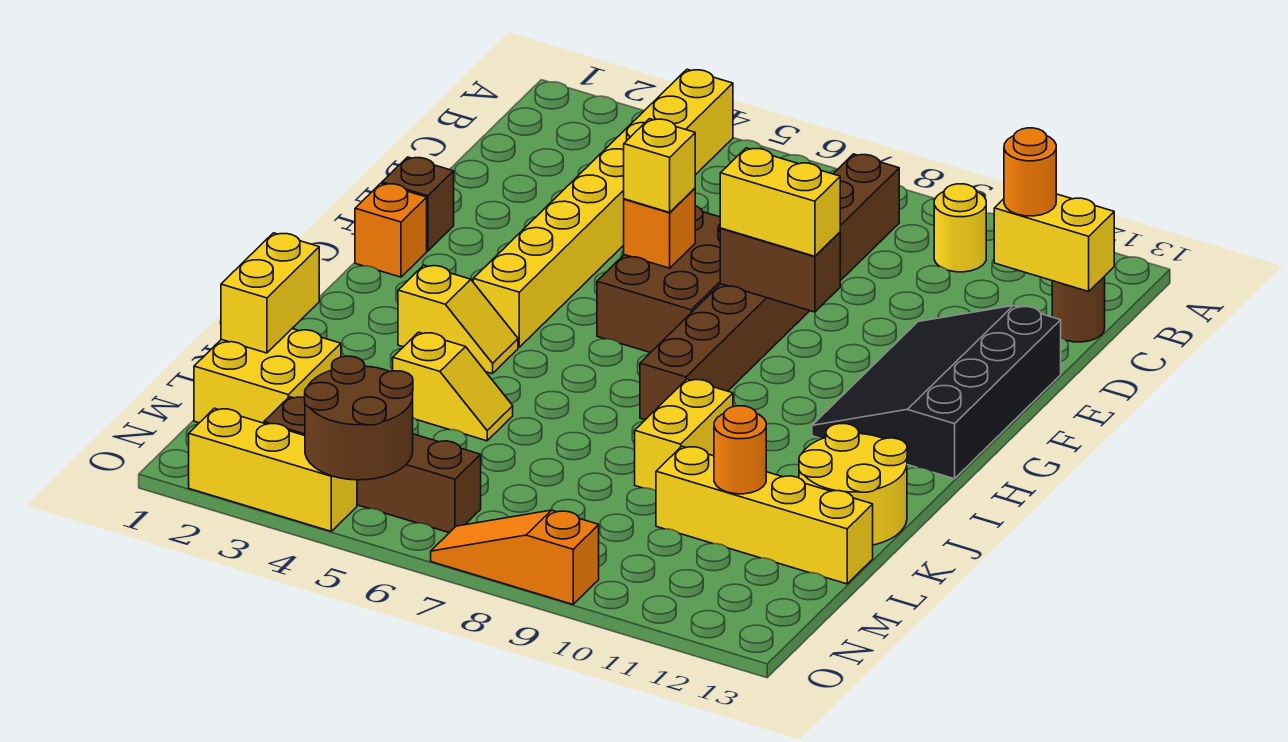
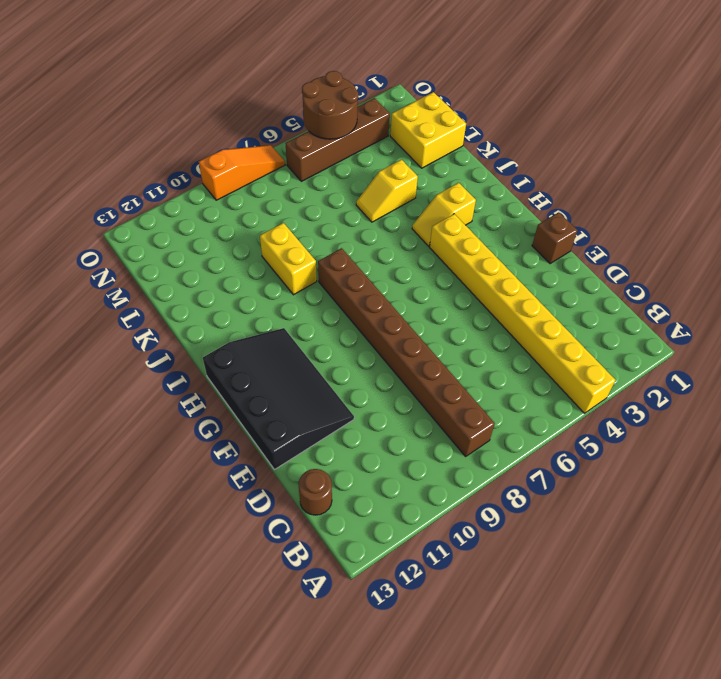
none -> yellow round brick B10 level 1
none -> brown brick E6:G7 level 1
none -> orange brick G1 level 1

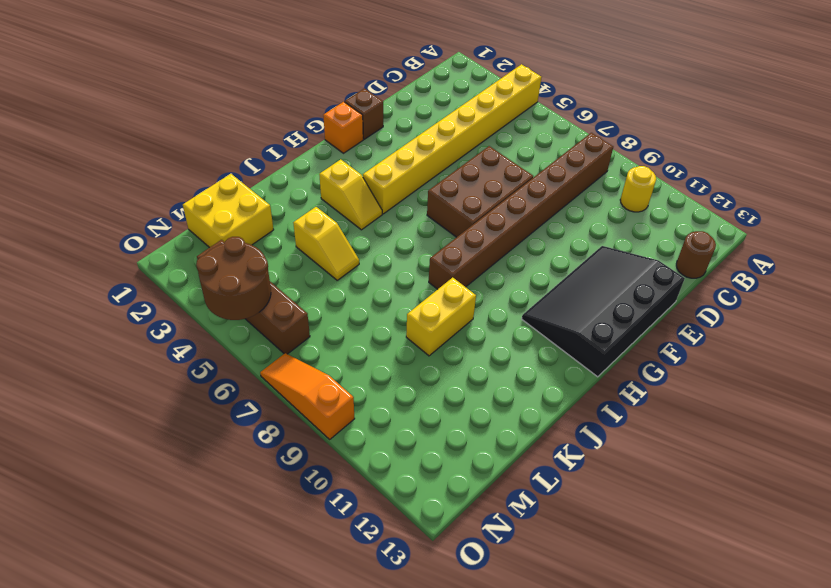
none -> yellow round brick J12:K13 level 1
none -> yellow brick L10:L13 level 1
none -> yellow brick O2:O4 level 1

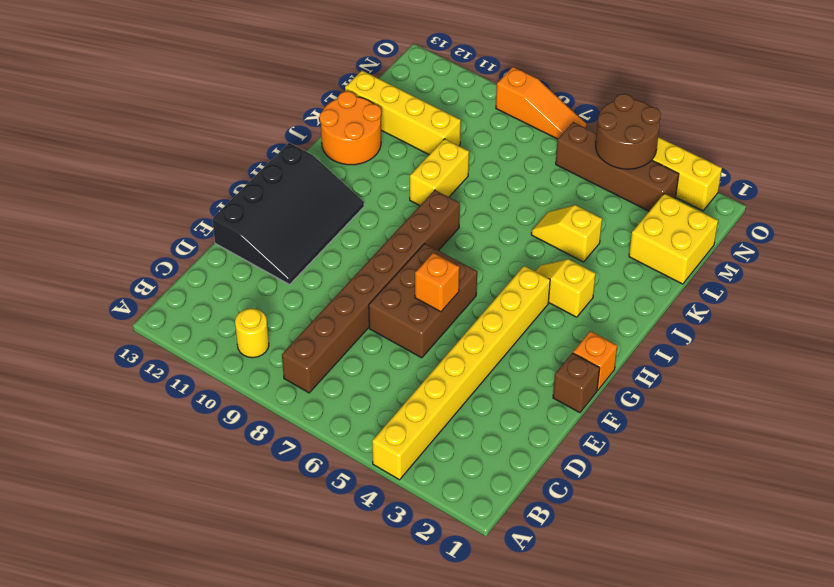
orange round brick J12:K13 level 1 -> yellow round brick J12:K13 level 1
none -> brown round brick C13 level 1
none -> yellow brick C12:C13 level 2
none -> brown brick F8:F9 level 2

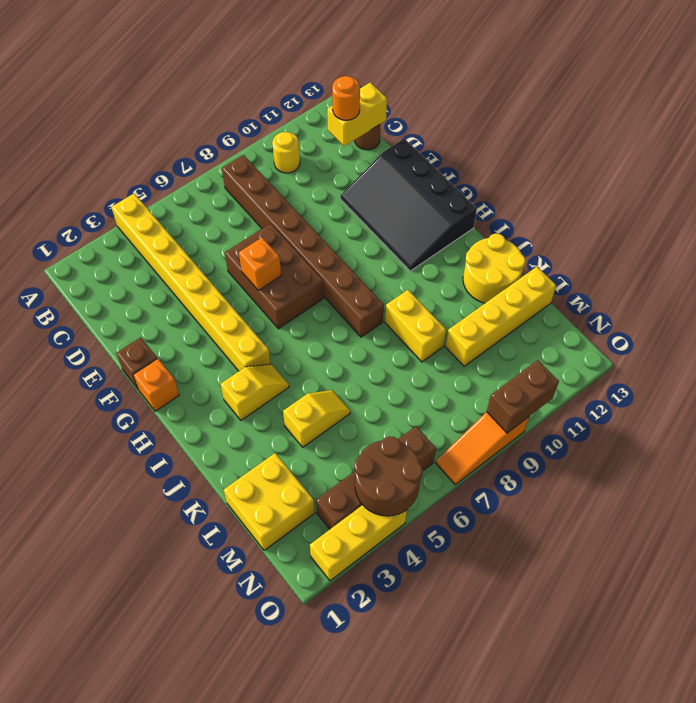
brown brick O9:O10 level 2 -> brown brick F8:F9 level 2
none -> yellow brick K1:L1 level 2
none -> orange round brick L11 level 2
none -> yellow brick F6 level 3

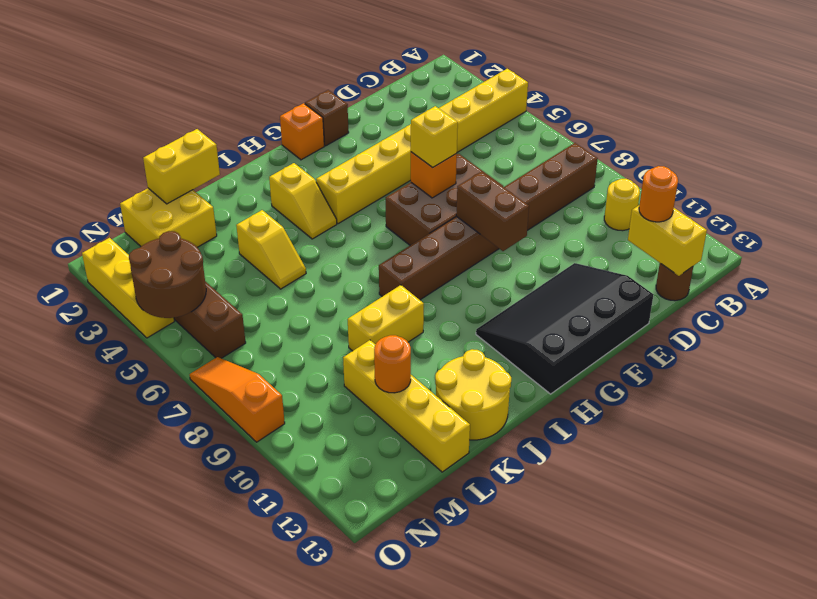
none -> yellow brick F8:F9 level 3

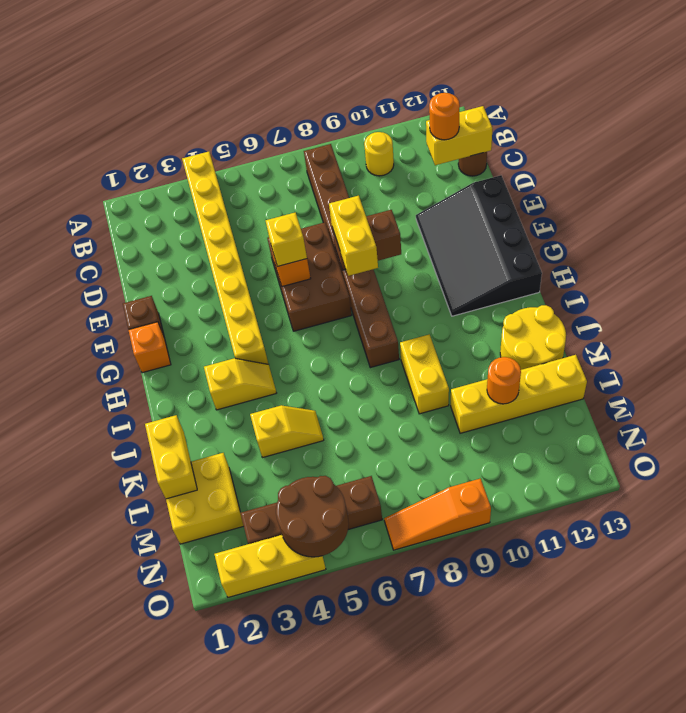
yellow brick F8:G8 level 3 -> yellow brick F8:F9 level 3

